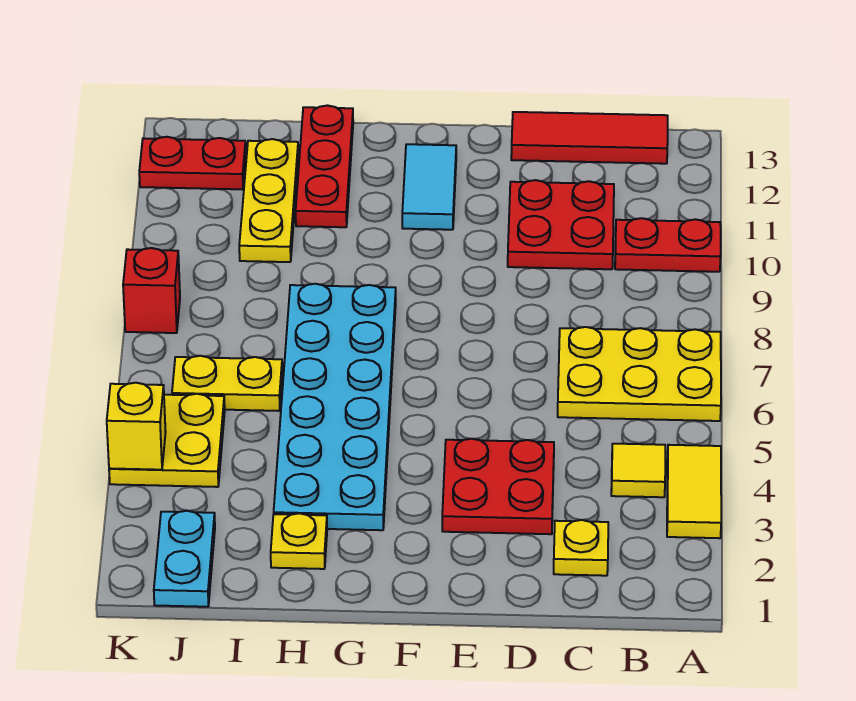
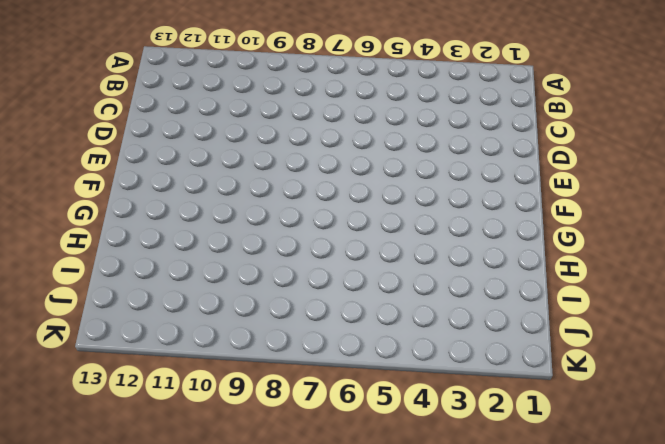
none -> yellow tile A3:A4 level 1
none -> yellow plate A6:C7 level 1
none -> red plate A10:B10 level 1

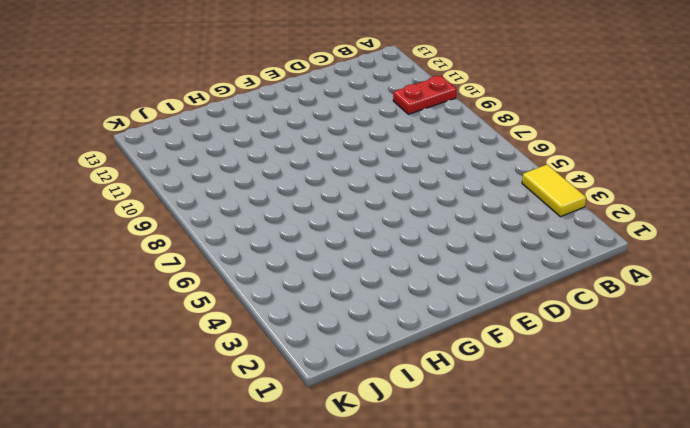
none -> yellow plate A6:C7 level 1
none -> yellow tile B4 level 1
none -> red tile B13:D13 level 1

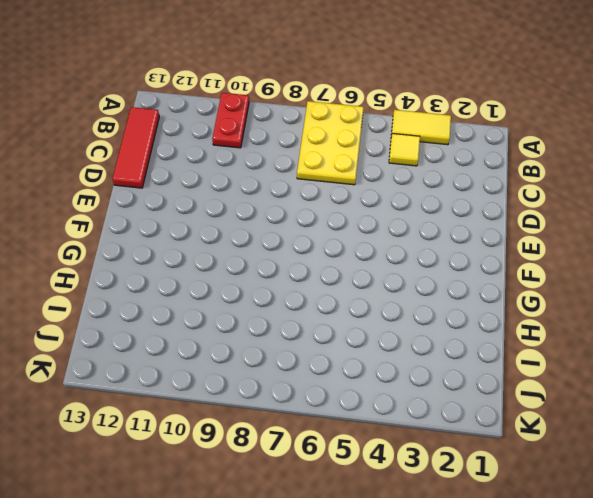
none -> yellow plate C2 level 1
none -> red plate C10:D11 level 1
none -> red plate D3:E4 level 1

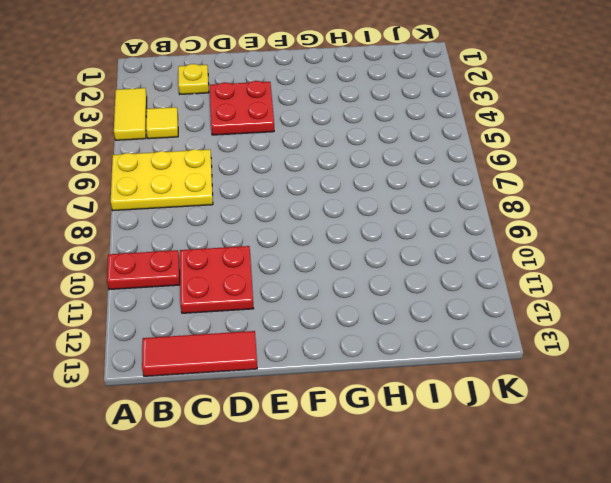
none -> cyan tile F11:F12 level 1
none -> cyan plate G3:H8 level 1
none -> yellow plate H2 level 1

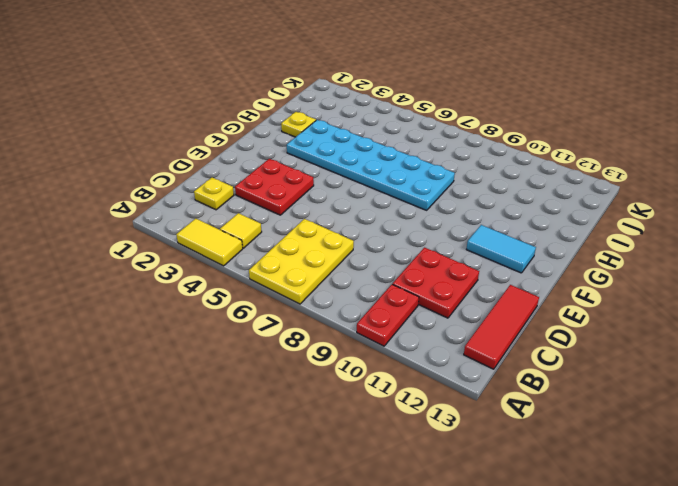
none -> red plate H11:H13 level 1
none -> yellow plate I6:J6 level 1
none -> yellow plate I10:I12 level 1

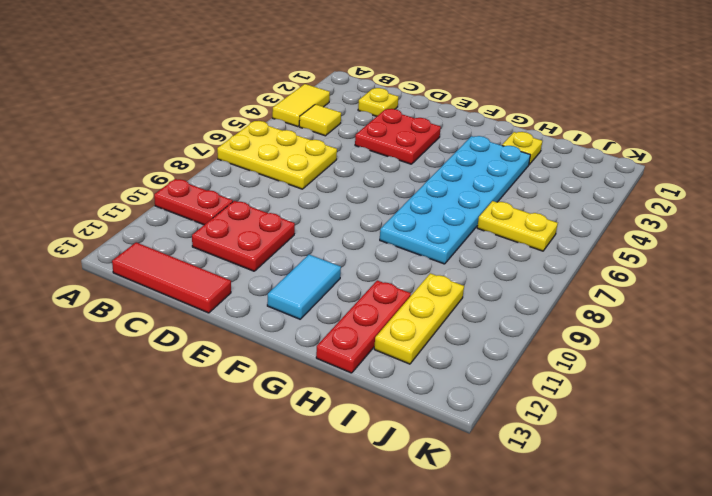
none -> cyan plate J1:J2 level 1
none -> yellow plate J4:K5 level 1
none -> red plate J12:K12 level 1

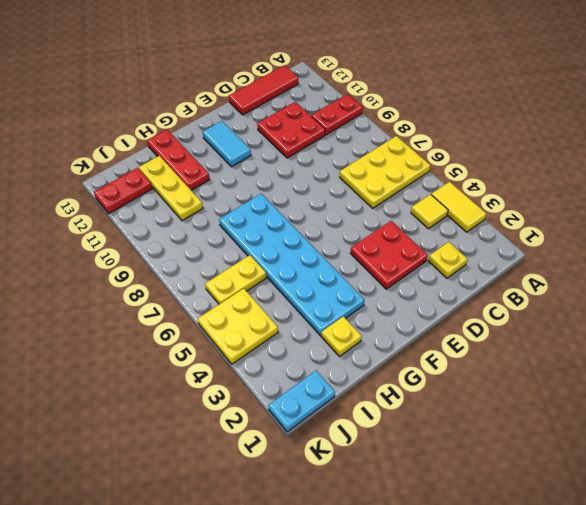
cyan plate J1:K1 level 1 -> cyan plate J1:J2 level 1
none -> red brick K8 level 1
none -> yellow brick K4 level 2

